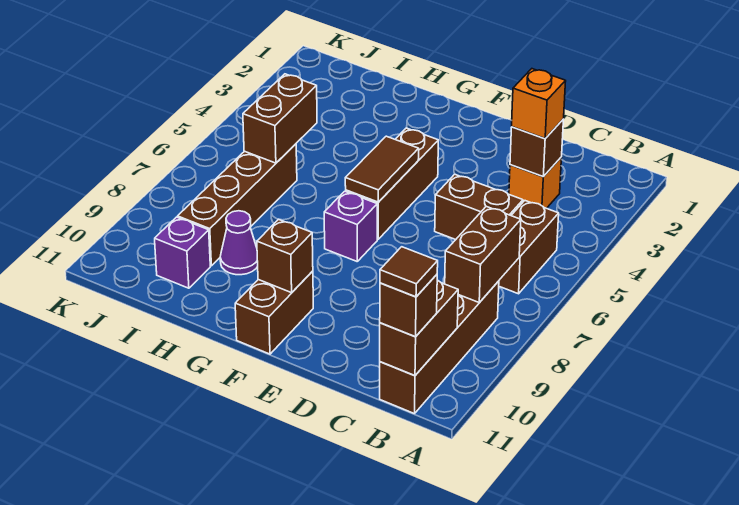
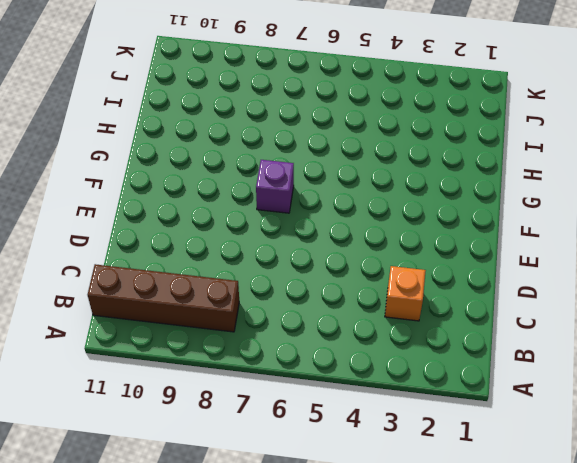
none -> brown brick B5:B6 level 1
none -> brown brick C5:D5 level 1
none -> brown brick F4:F6 level 1

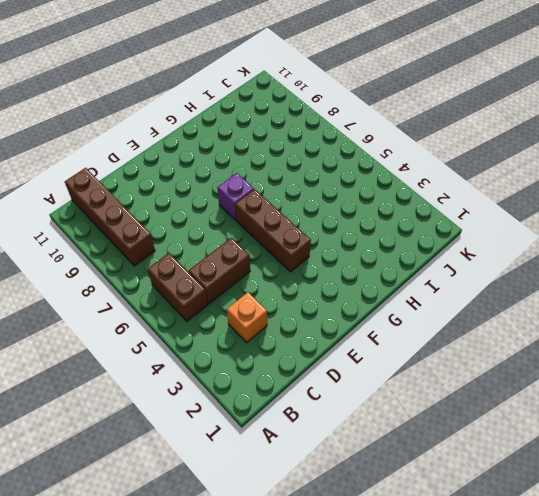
none -> brown brick F10:F11 level 1
none -> purple cone H9 level 1
none -> brown brick I6:I9 level 1

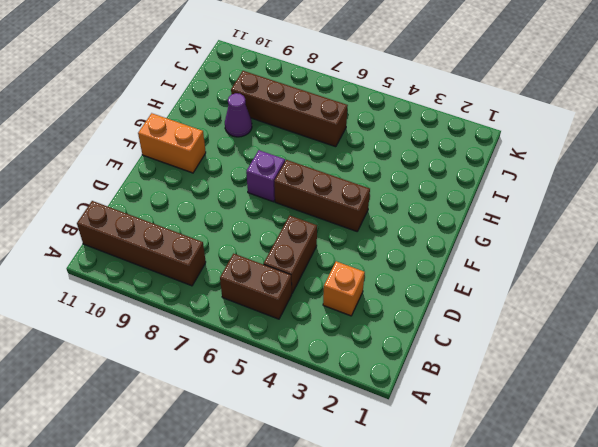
orange brick F10:F11 level 1 -> brown brick F10:F11 level 1
none -> purple brick I10 level 1
none -> brown brick B7:B8 level 2
none -> brown brick B10:B11 level 2

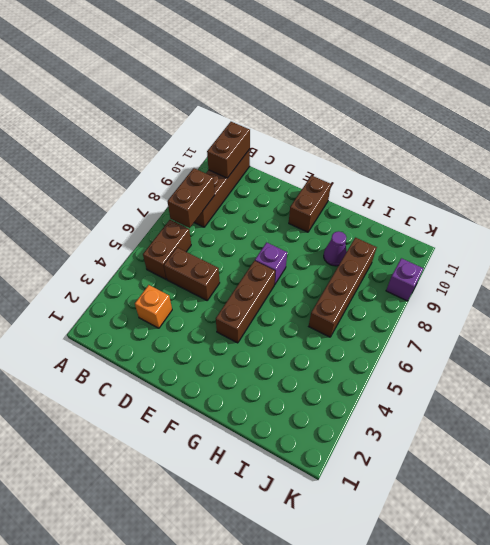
purple brick K9 level 1 -> purple brick I10 level 1
none -> brown brick C3 level 2
none -> brown tile F5:F6 level 2
none -> brown brick F10 level 2

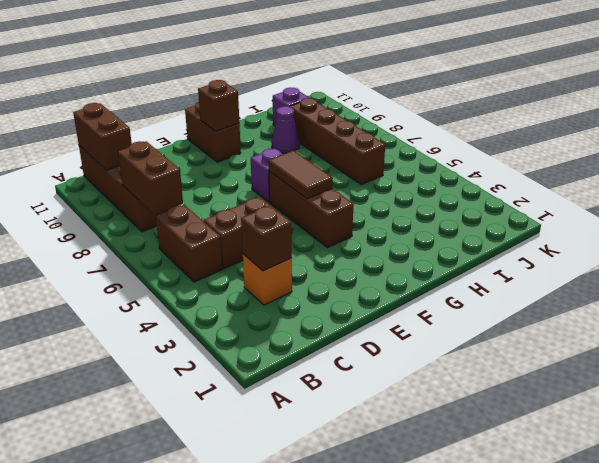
none -> brown brick I5:I6 level 2
none -> brown brick B11 level 3
none -> orange brick C3 level 3

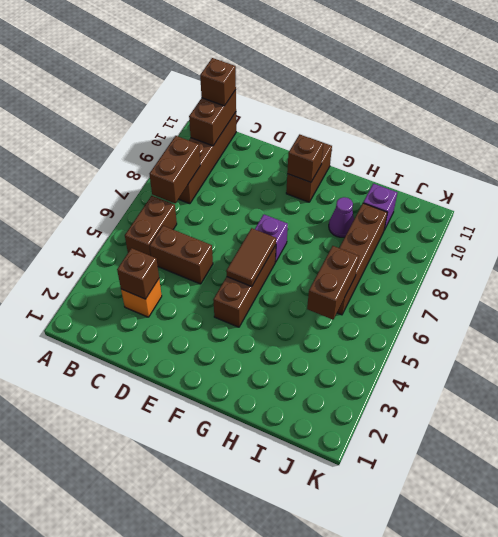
none -> orange brick C3 level 3
none -> brown tile B11 level 4

